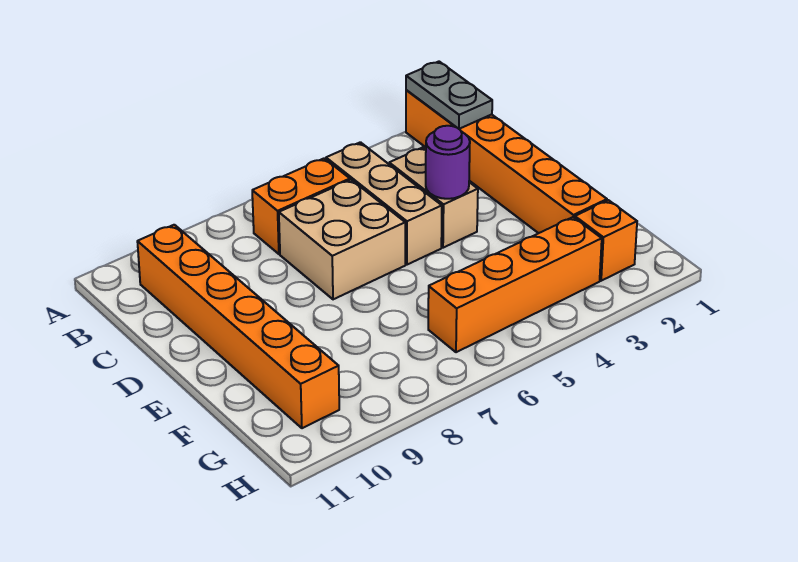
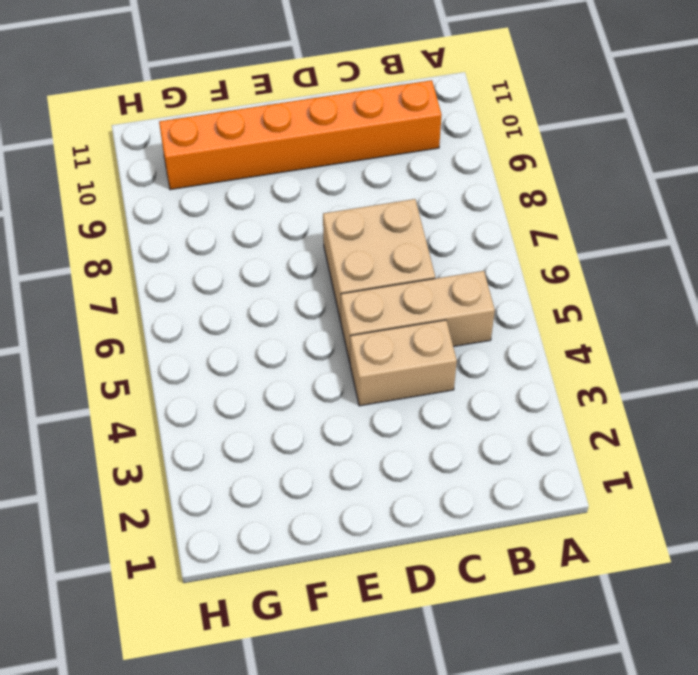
none -> orange brick A2:F2 level 1
none -> orange brick B6:B7 level 1

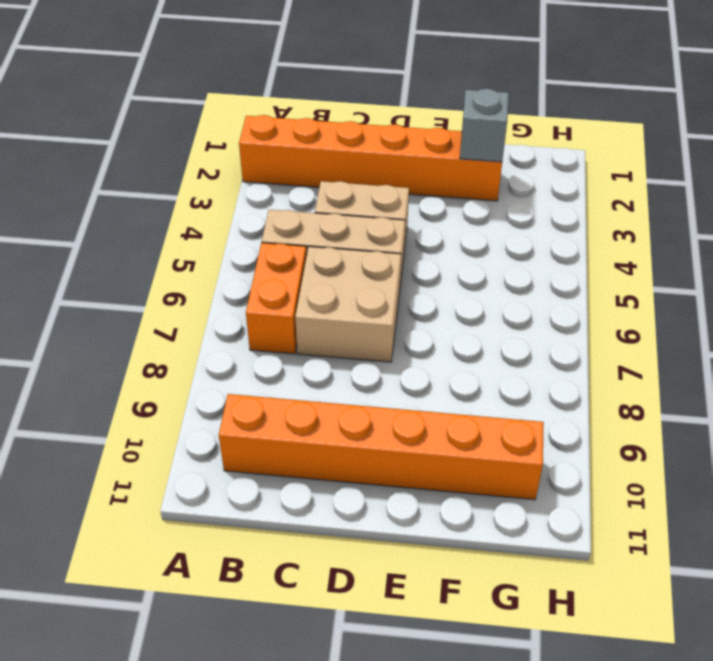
grey brick F2 level 2 -> none
none -> orange brick G2 level 1
none -> orange brick G3:G6 level 1

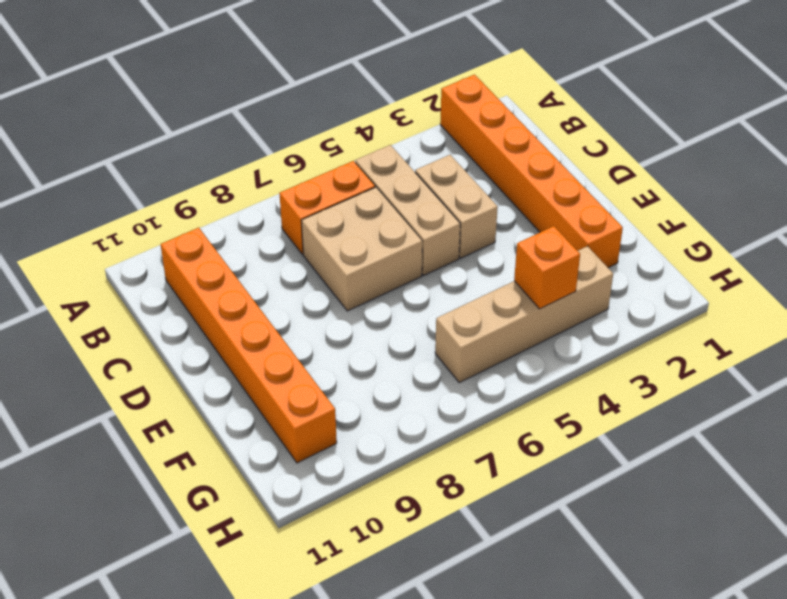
tan brick G3:G6 level 1 -> orange brick G3:G6 level 1
orange brick G4 level 2 -> orange brick G2 level 1
none -> grey plate A2:B2 level 2
none -> purple round brick D4 level 2

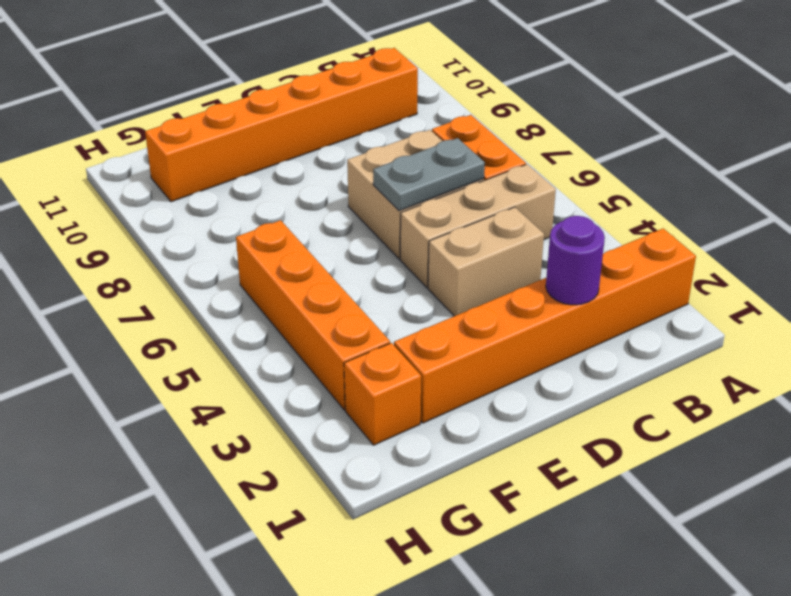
purple round brick C2 level 2 -> purple round brick D4 level 2
grey plate C6:D6 level 2 -> grey plate A2:B2 level 2

